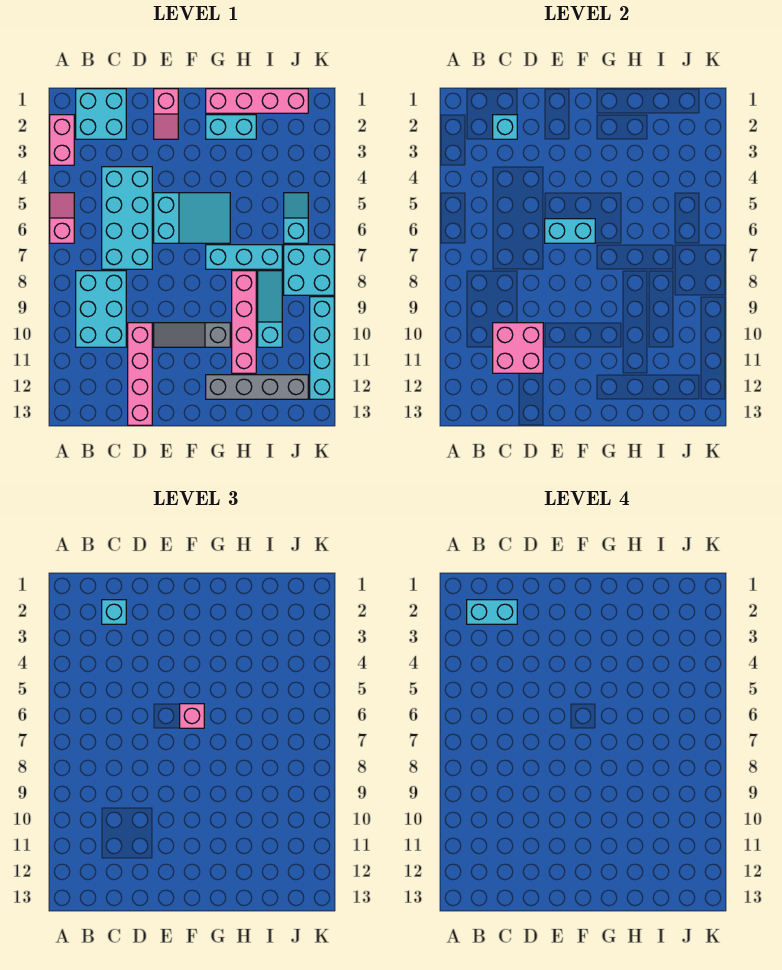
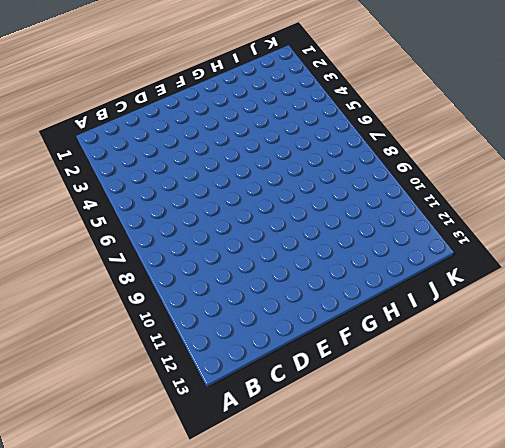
none -> pink brick A2:A3 level 1
none -> pink slope A5:A6 level 1 top 6
none -> cyan brick B1:C2 level 1

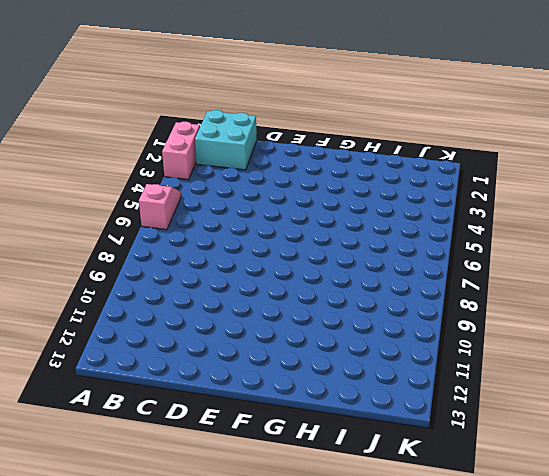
none -> cyan brick B8:C10 level 1
none -> cyan brick C4:D7 level 1
none -> pink brick D10:D13 level 1

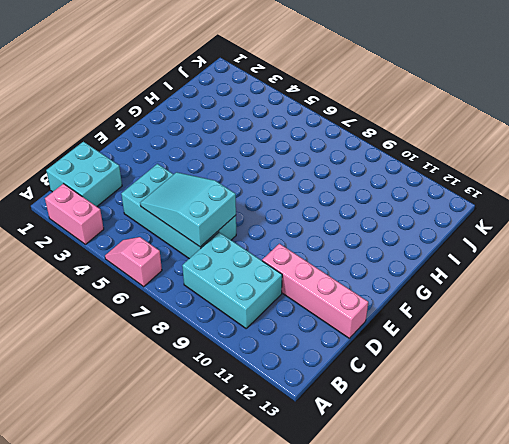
cyan slope C5:D7 level 2 top 7 -> cyan slope E5:G6 level 1 top E
none -> pink slope E1:E2 level 1 top 1
none -> grey slope E10:G10 level 1 top G
none -> pink brick G1:J1 level 1

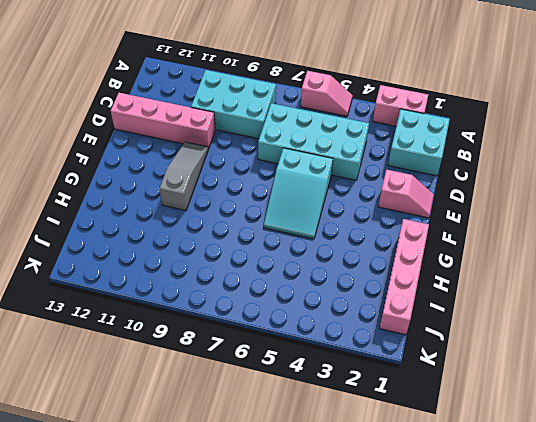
pink slope E1:E2 level 1 top 2 -> pink slope E1:E2 level 1 top 1
none -> cyan brick G2:H2 level 1
none -> cyan brick G7:I7 level 1
none -> grey brick G12:J12 level 1

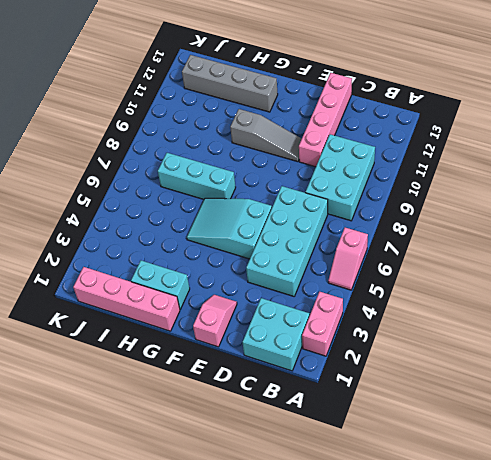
none -> pink brick H8:H11 level 1
none -> cyan slope I8:I10 level 1 top 10
none -> cyan slope J5:J6 level 1 top 6

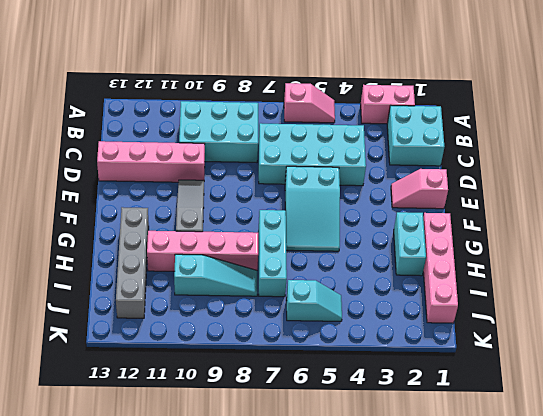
none -> cyan brick J7:K8 level 1
none -> cyan brick K9:K12 level 1
none -> cyan brick C2 level 2

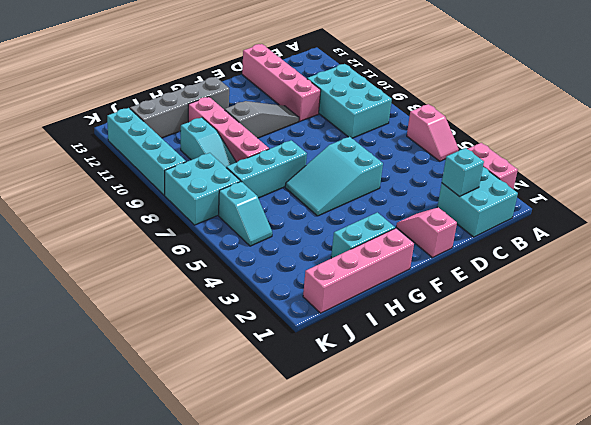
none -> cyan brick C4:D7 level 1
none -> pink brick C10:D11 level 2
none -> cyan brick E6:F6 level 2

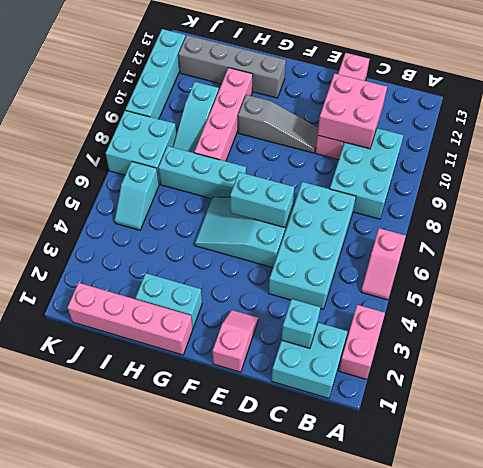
none -> cyan brick C2 level 3
none -> pink brick F6 level 3
none -> cyan brick B2:C2 level 4

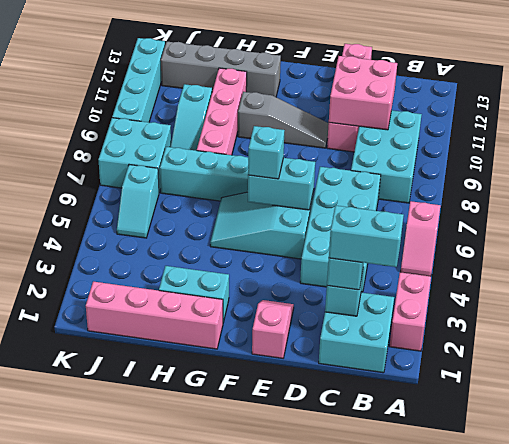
cyan brick F6 level 3 -> pink brick F6 level 3

